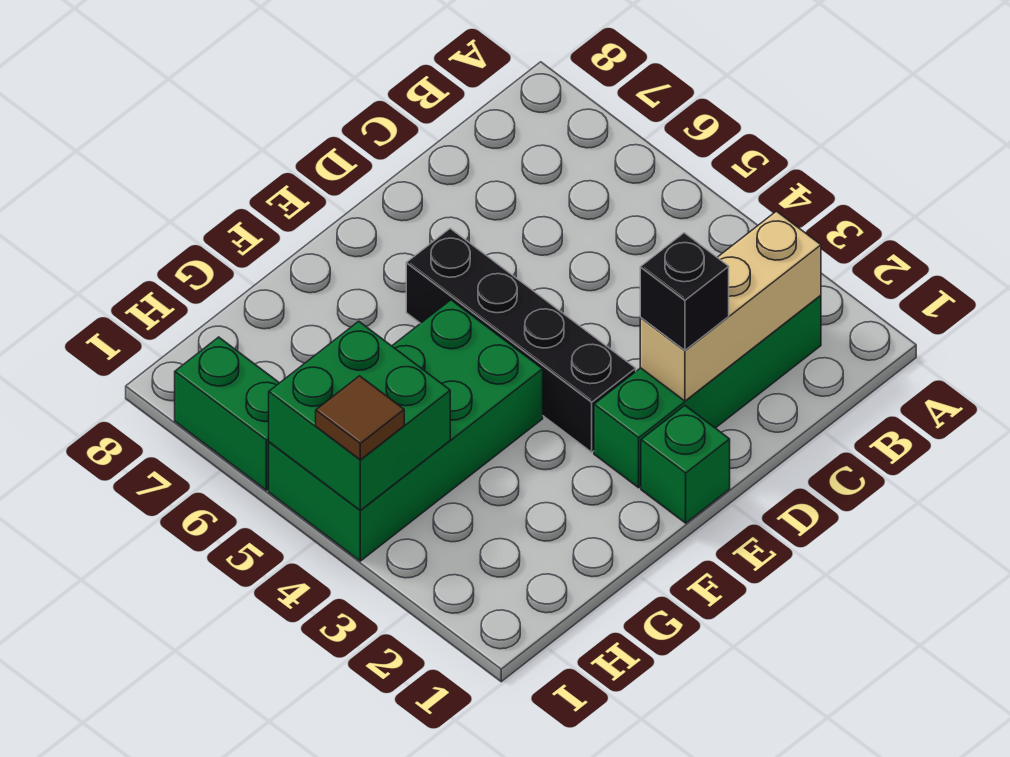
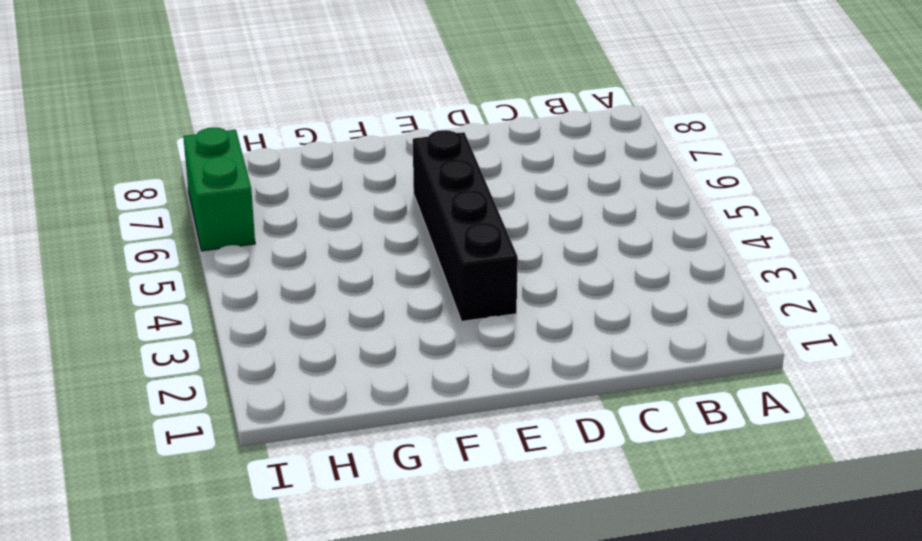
none -> green brick B2:E2 level 1
none -> green brick E1 level 1

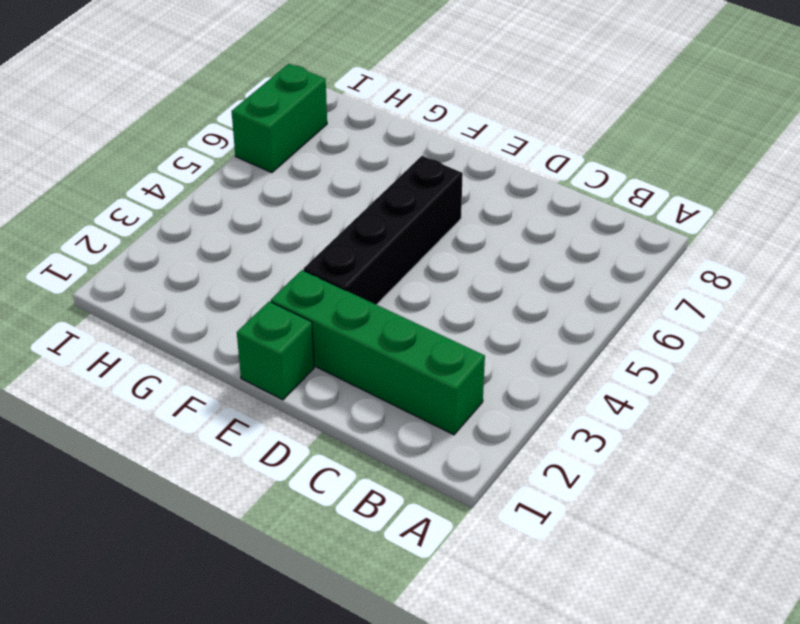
none -> green brick F4:I5 level 1
none -> tan brick B2:D2 level 2

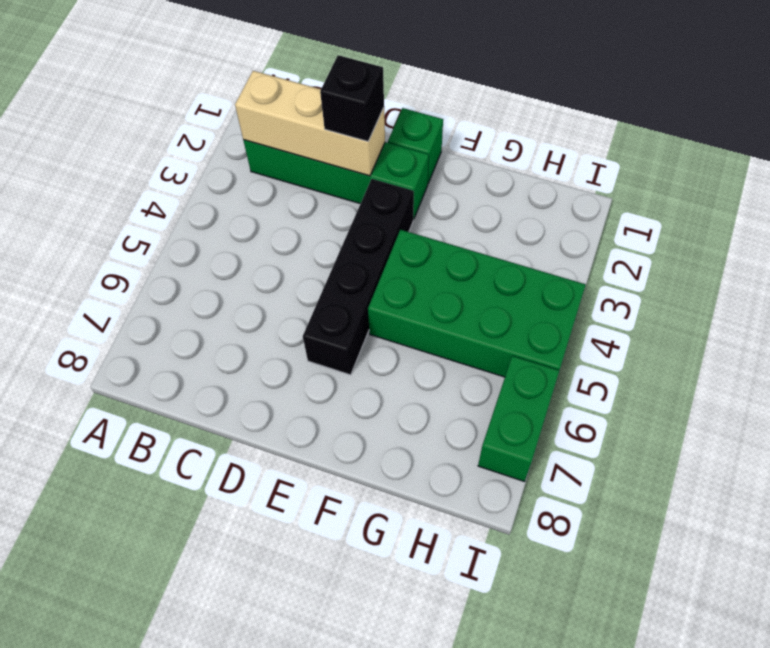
none -> green brick H4:I5 level 2
none -> brown tile I4 level 3

